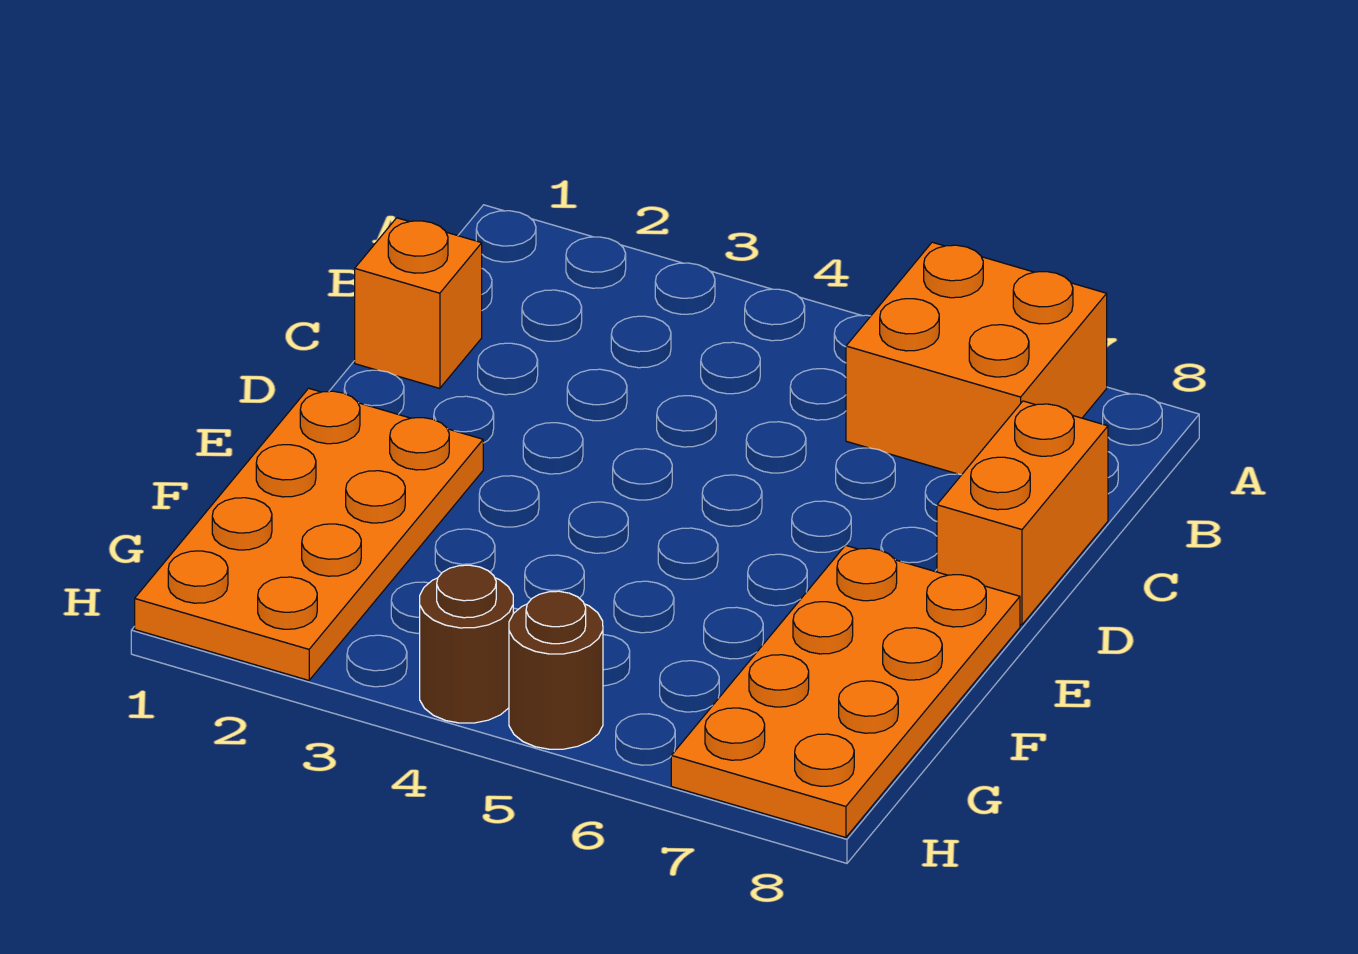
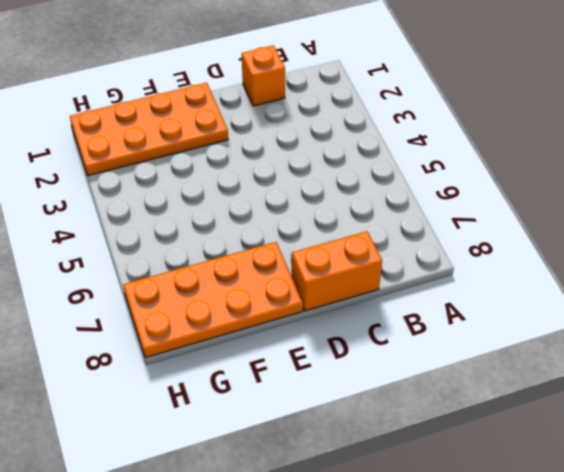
none -> orange brick A6:B7 level 1
none -> brown round brick H4 level 1

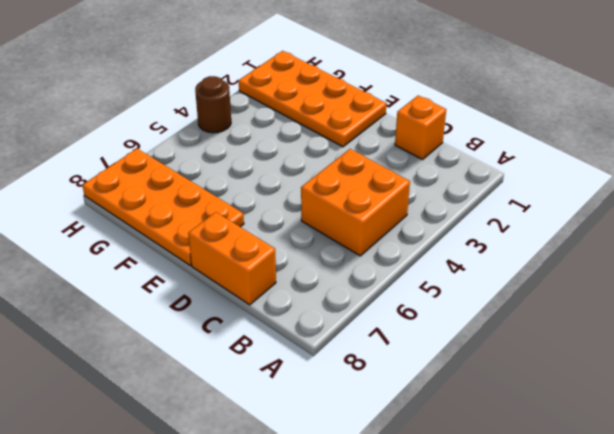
orange brick B4:C5 level 1 -> orange brick A6:B7 level 1
none -> brown round brick H5 level 1

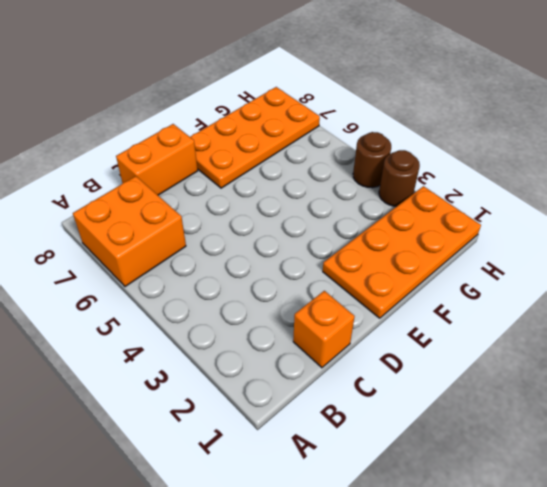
brown round brick H3 level 1 -> brown round brick H5 level 1

